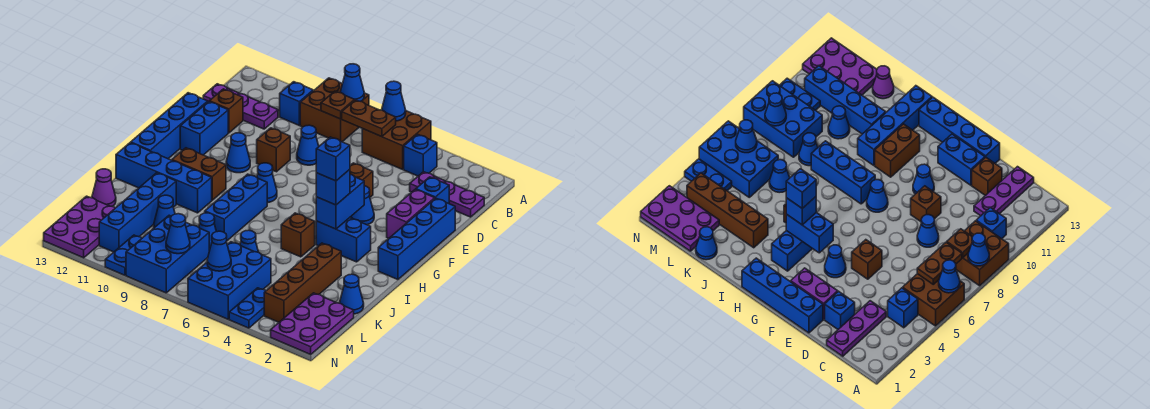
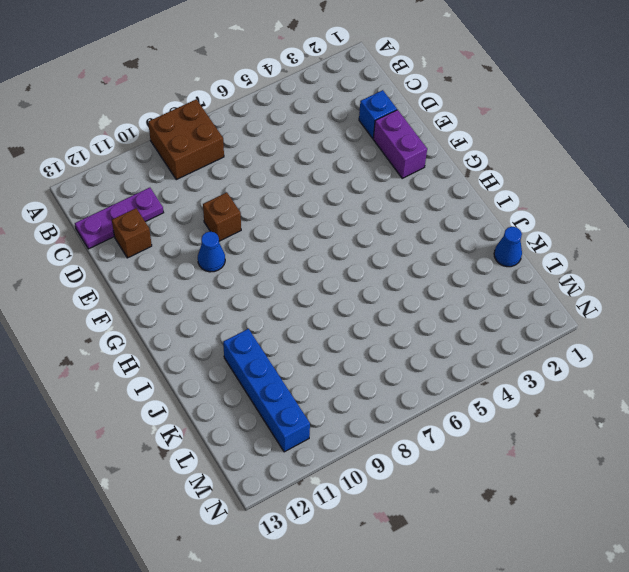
none -> brown brick A5:B6 level 1
none -> blue brick B4 level 1
none -> blue brick B10 level 1
none -> purple plate C1:C3 level 1

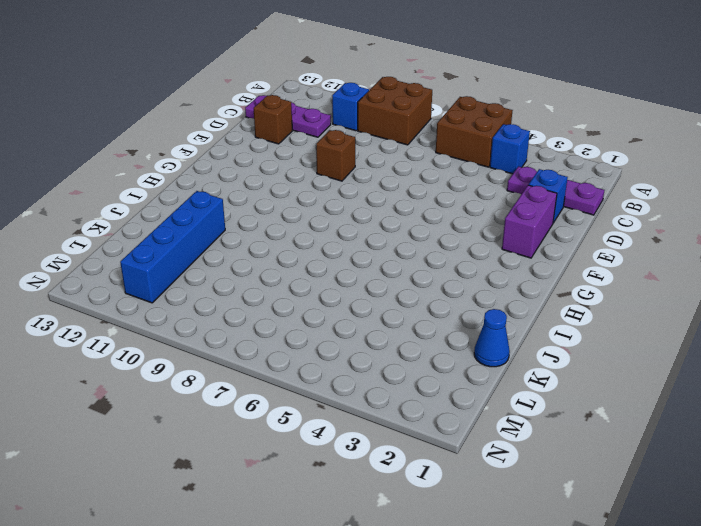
none -> blue cone D8 level 1
none -> blue brick E1:H1 level 1
none -> brown brick E5 level 1
none -> blue brick E12:F12 level 1

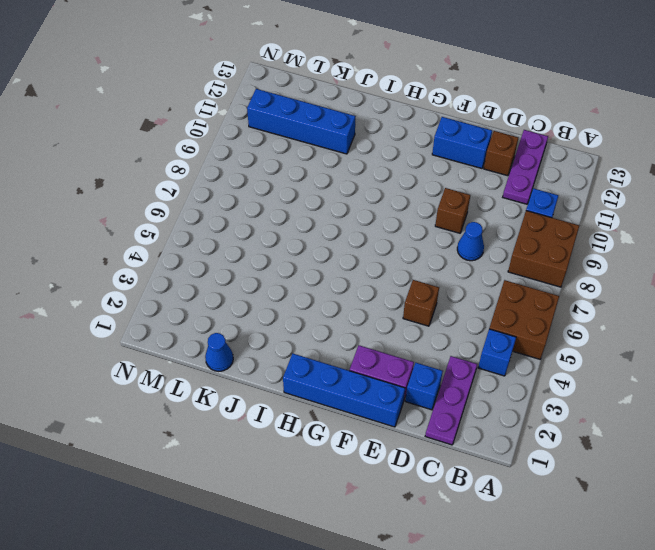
none -> blue brick E13:H13 level 1
none -> blue cone F4 level 1
none -> blue cone F10 level 1
none -> blue cone G8 level 1

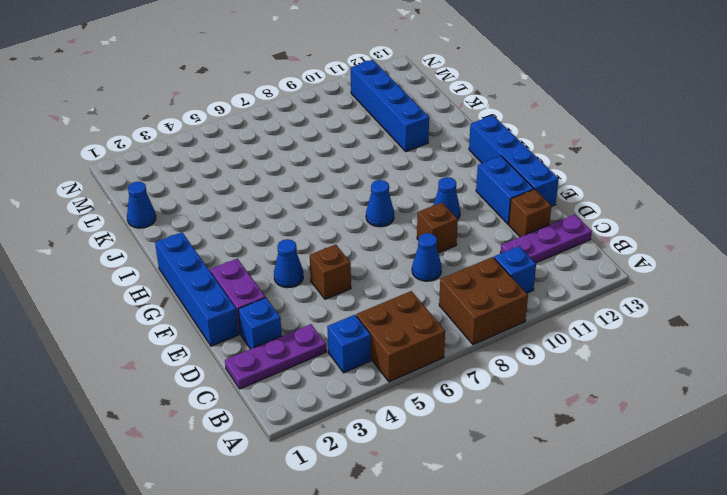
none -> blue brick H3:H4 level 1
none -> blue brick H8:J8 level 1
none -> brown brick H10:H11 level 1
none -> brown brick I5 level 1

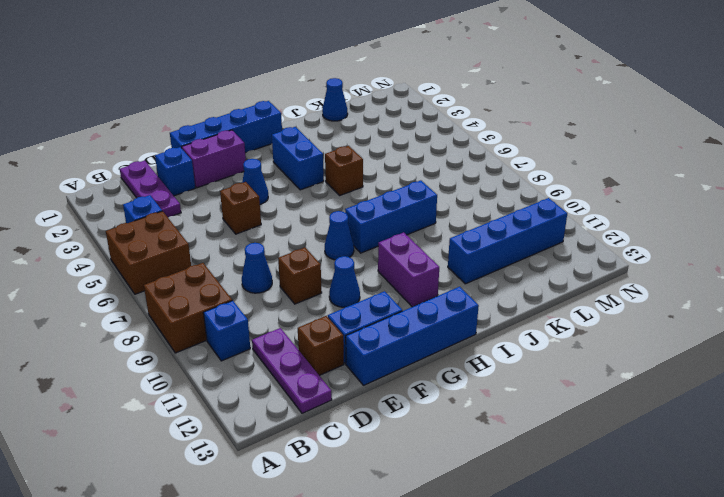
purple brick H10:H11 level 1 -> brown brick H10:H11 level 1
none -> blue brick I10:I13 level 1
none -> brown brick J3:M3 level 1
none -> blue cone K6 level 1
none -> blue cone K8 level 1

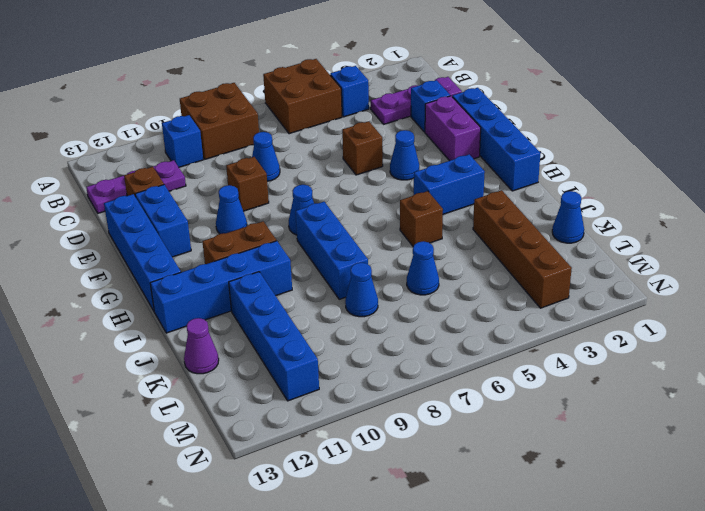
none -> blue cone K10 level 1
none -> purple plate L1:N2 level 1
none -> blue brick L5:N6 level 1
none -> blue brick L8:N9 level 1

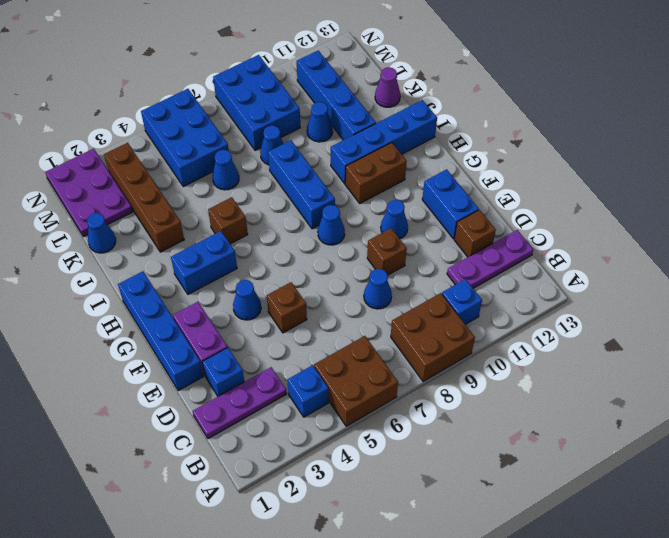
none -> blue brick E13:H13 level 1
none -> purple plate L12:N13 level 1
none -> blue plate M4:N4 level 1
none -> blue plate M10:N10 level 1

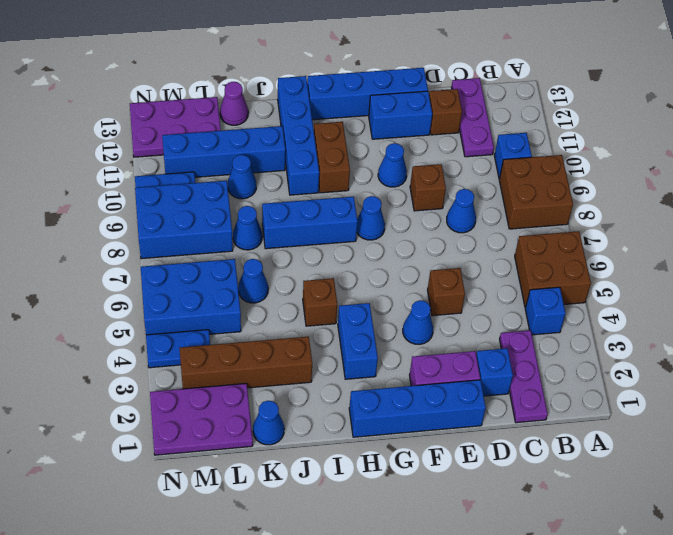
none -> blue cone A6 level 2
none -> blue cone A8 level 2
none -> brown plate B6:B7 level 2
none -> brown plate B8 level 2

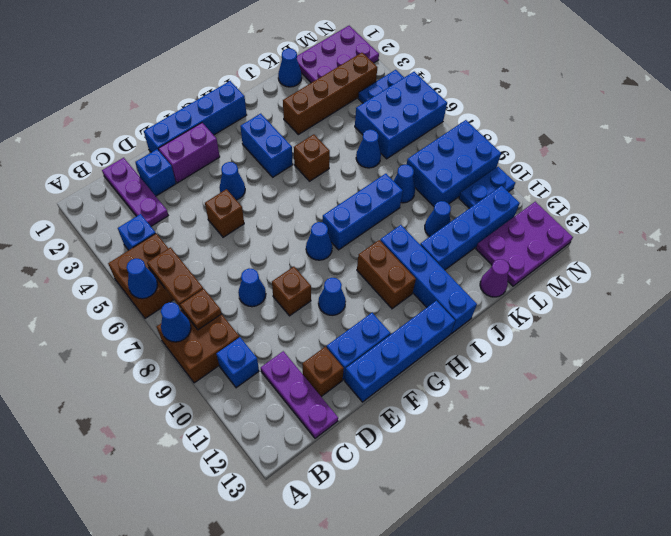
none -> blue brick G4:H4 level 2
none -> blue cone M6 level 2
none -> blue cone M8 level 2
none -> blue brick H4 level 3

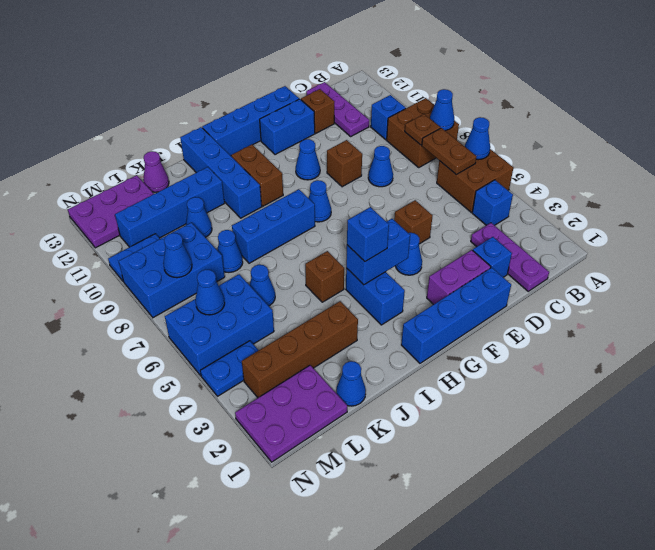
none -> blue brick H4 level 4

